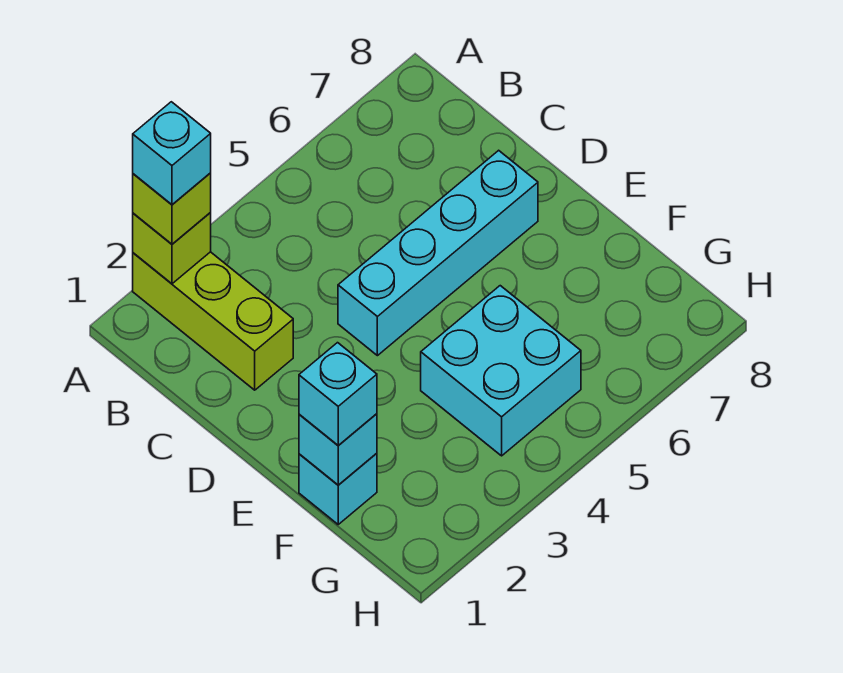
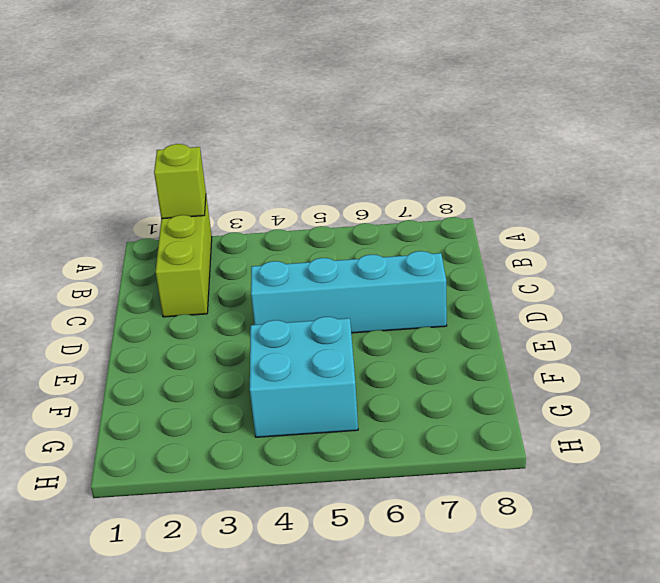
none -> cyan brick F1 level 1
none -> cyan brick F1 level 2

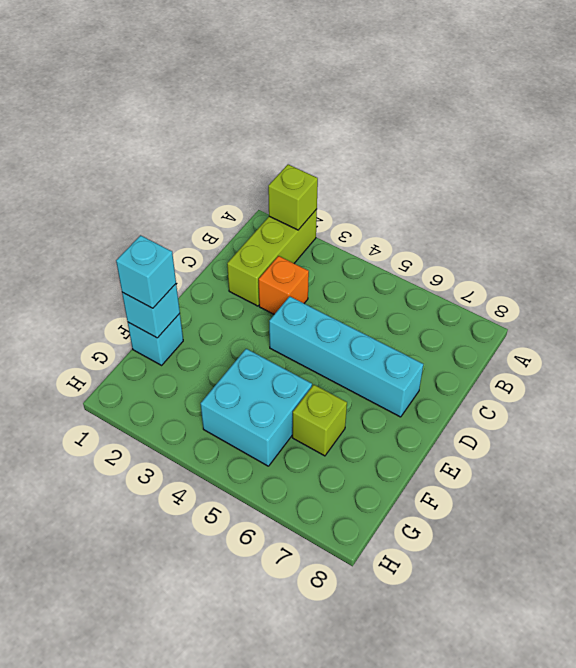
orange brick C3 level 1 -> none
lime brick F6 level 1 -> lime brick A2 level 3
none -> cyan brick A2 level 4

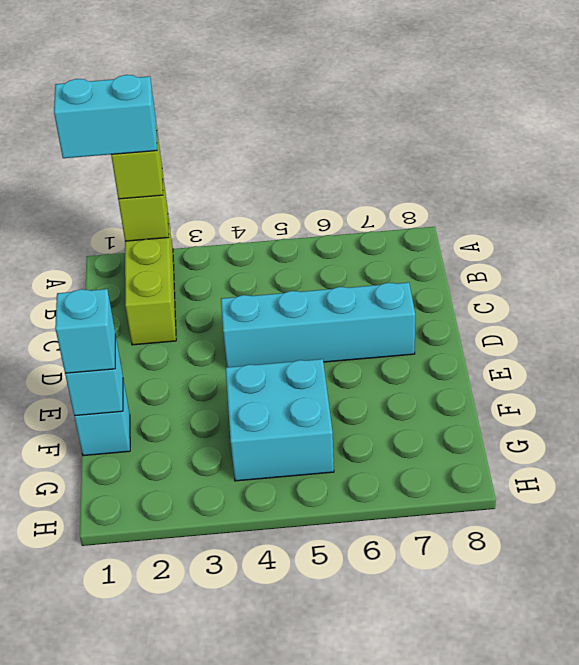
cyan brick A1:A2 level 4 -> cyan brick A2 level 4

